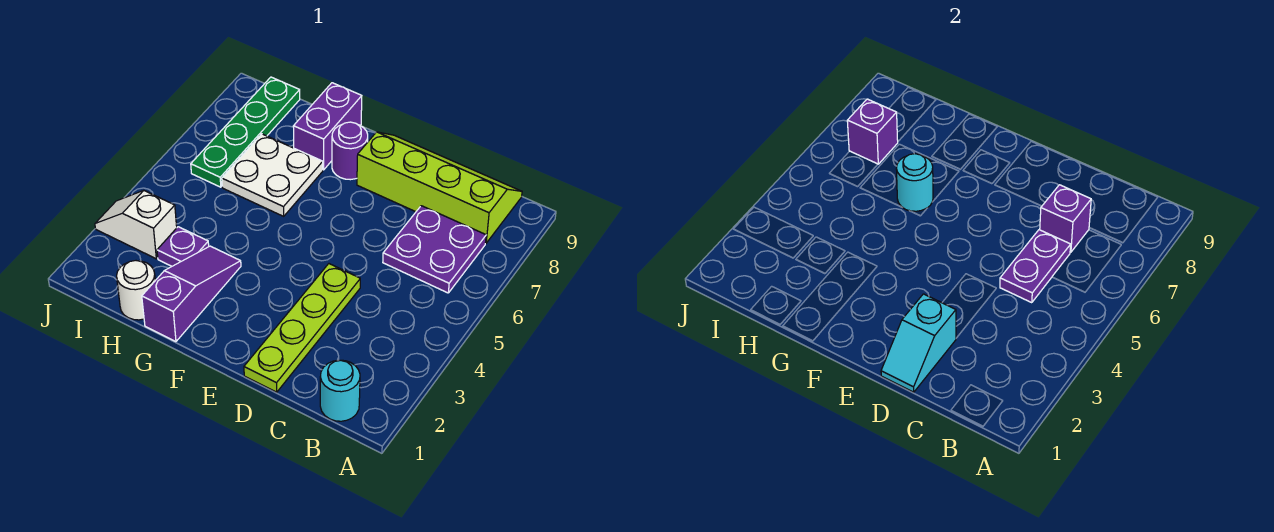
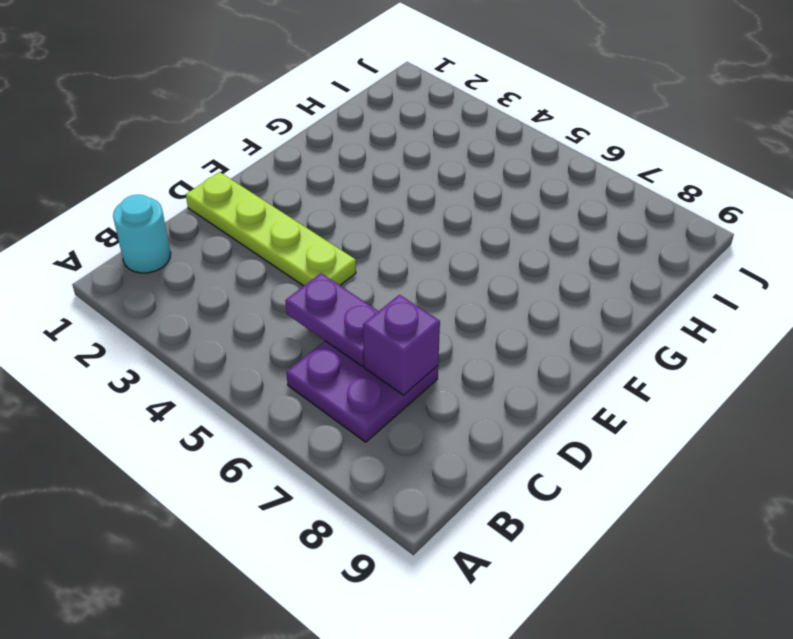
none -> lime slope B8:E9 level 1 top 8
none -> purple round brick F8 level 1
none -> purple slope G1:G3 level 1 top 1

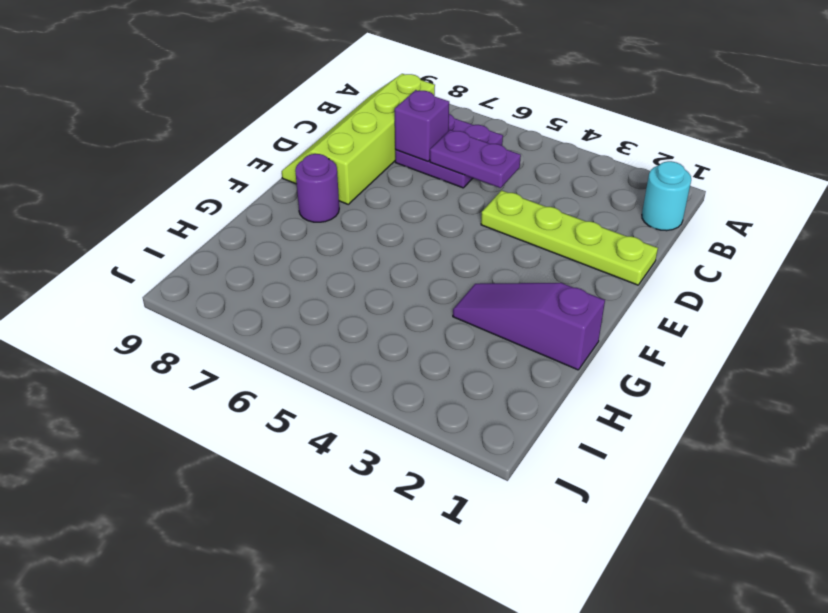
none -> white plate G6:H7 level 1
none -> purple brick G8:G9 level 1
none -> white round brick H1 level 1

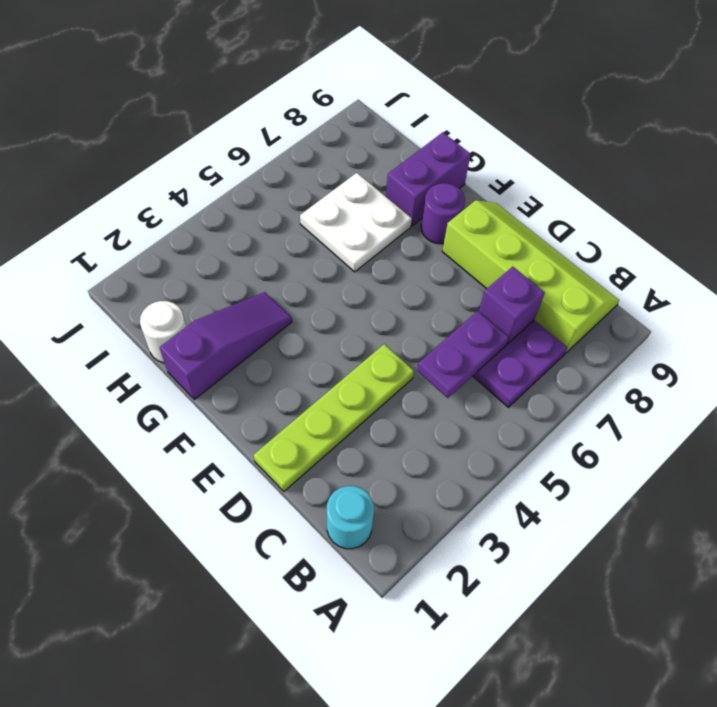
none -> purple plate H3 level 1
none -> white slope I3:J3 level 1 top I
none -> green plate I6:I9 level 1

